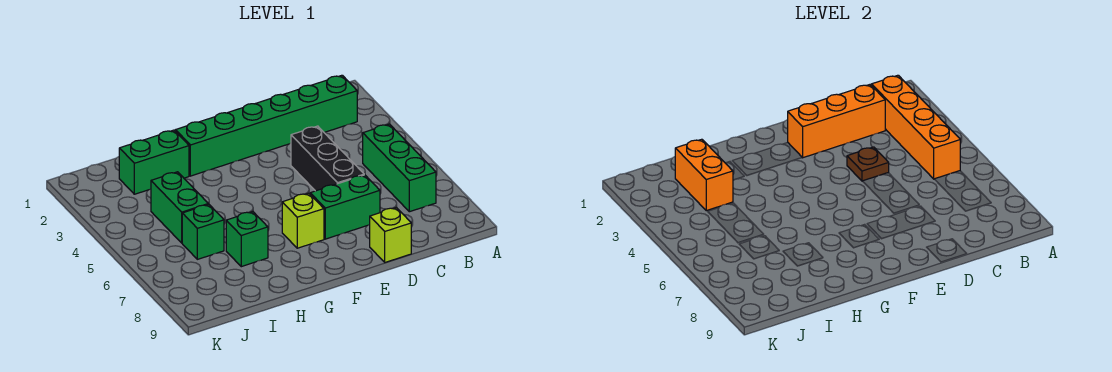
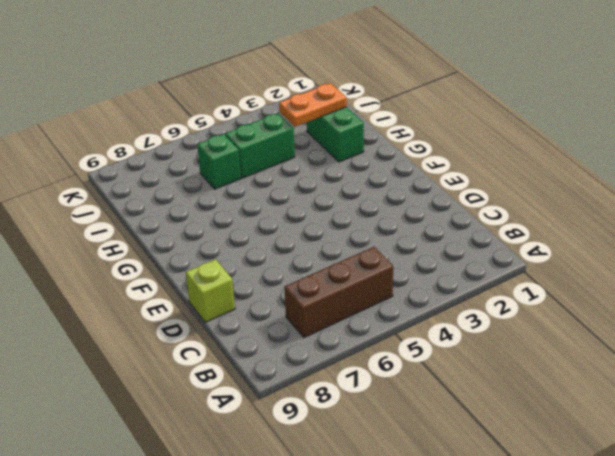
brown brick B5:B7 level 1 -> green brick B5:B7 level 1
orange plate I2:I3 level 2 -> orange brick I2:I3 level 2
none -> green brick B2:G2 level 1
none -> black brick D4:D6 level 1
none -> green brick D7:E7 level 1

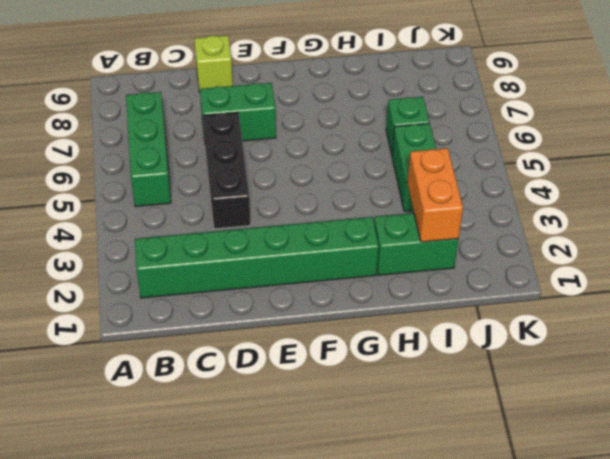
none -> lime brick F7 level 1
none -> green brick H7 level 1
none -> orange brick B2:B5 level 2

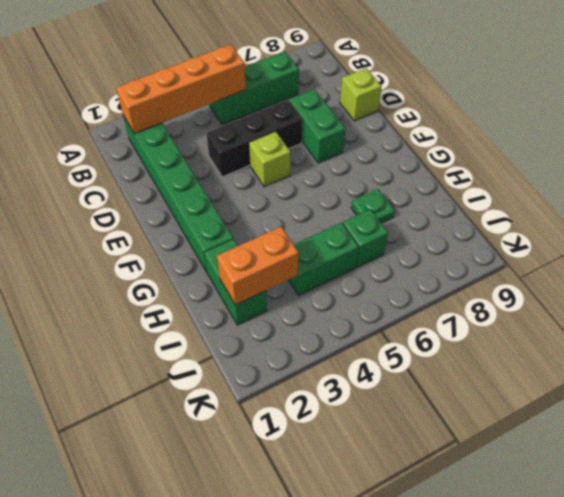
lime brick E5 level 1 -> lime brick F7 level 1
green plate H7 level 1 -> green brick H7 level 1
none -> orange brick C2:E2 level 2
none -> brown plate D4 level 2

